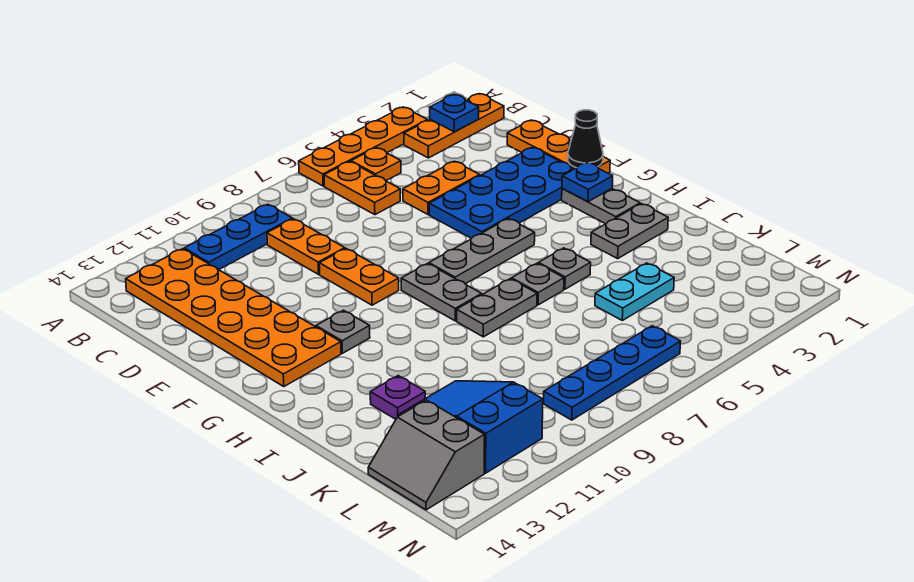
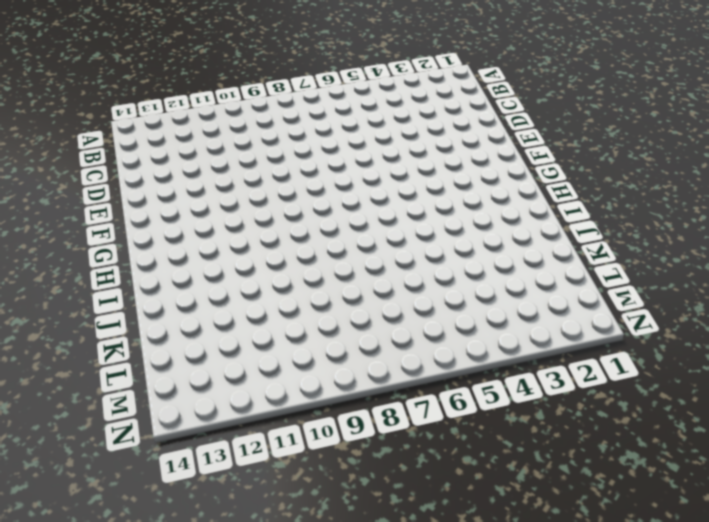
none -> orange plate A3:A6 level 1
none -> orange plate B1:B3 level 1
none -> orange plate B5 level 1

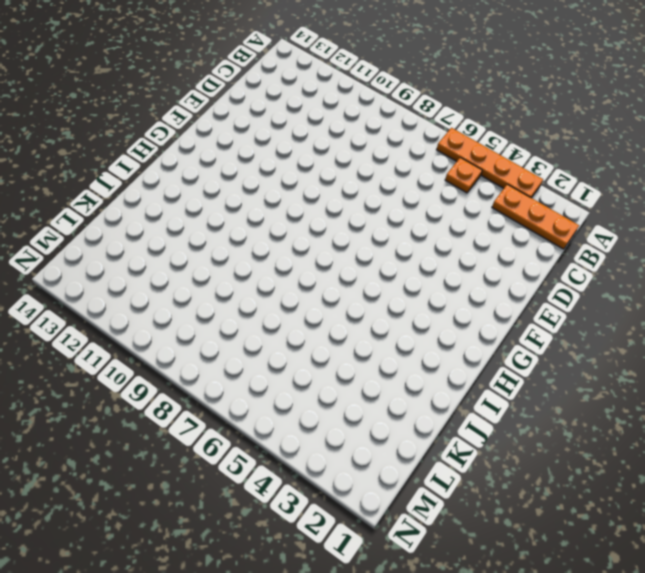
none -> orange plate B6:C6 level 1
none -> blue plate B9:B11 level 1
none -> orange plate B12:G13 level 1

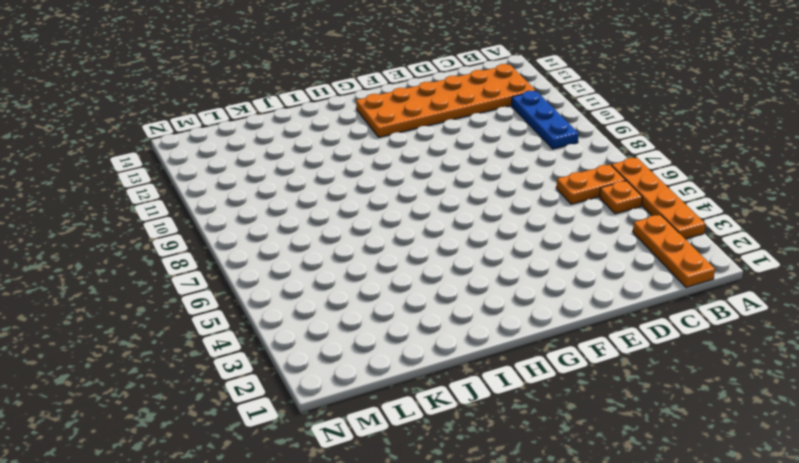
none -> orange plate C9:D9 level 1
none -> orange plate D1:F1 level 1
none -> orange plate D4:D5 level 1

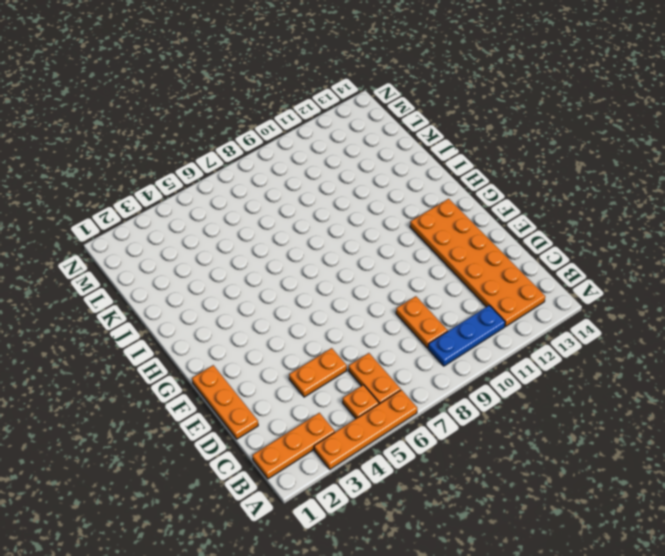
none -> blue plate E2:F5 level 1
none -> orange plate E9:F9 level 1
none -> grey plate G2:H2 level 1

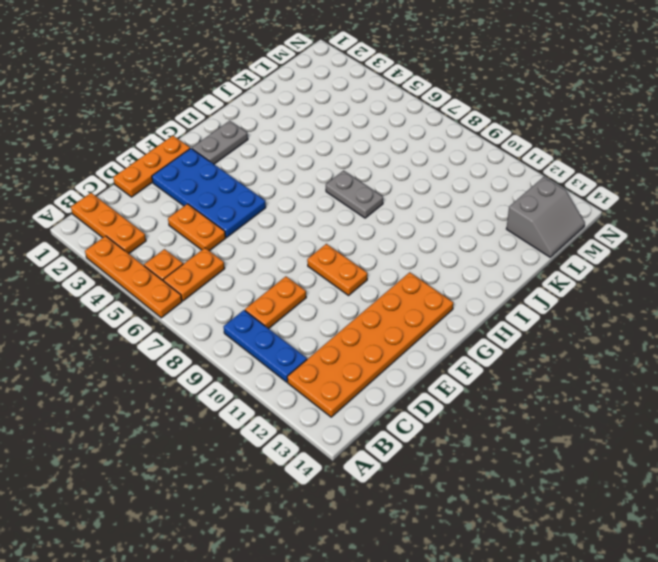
orange plate F9:F10 level 1 -> orange plate E9:F9 level 1
none -> grey plate G5:G7 level 1
none -> grey plate G8:H8 level 1
none -> grey plate G11 level 1

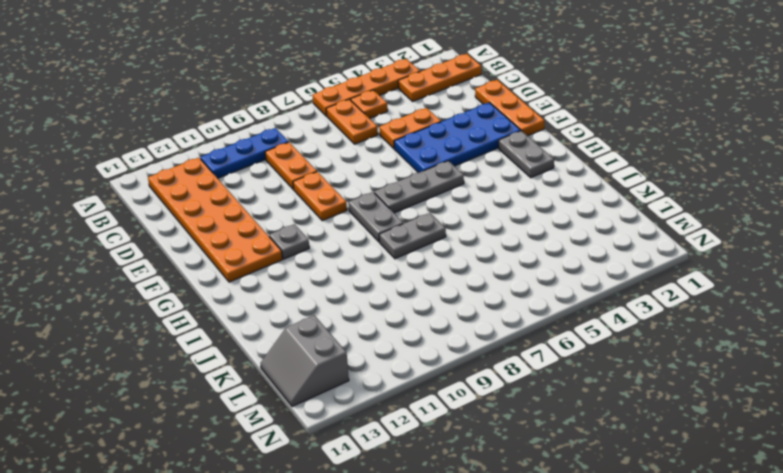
none -> grey plate I2:I3 level 1
none -> grey plate I5 level 1
none -> grey plate I6 level 1

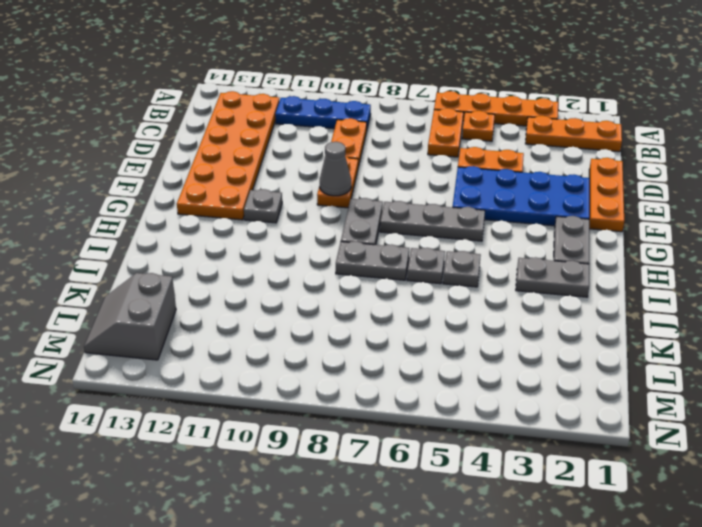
grey cone F9 level 2 -> none
none -> purple plate J12 level 1
none -> cyan plate K4:K5 level 1
none -> blue slope K11:M12 level 1 top M

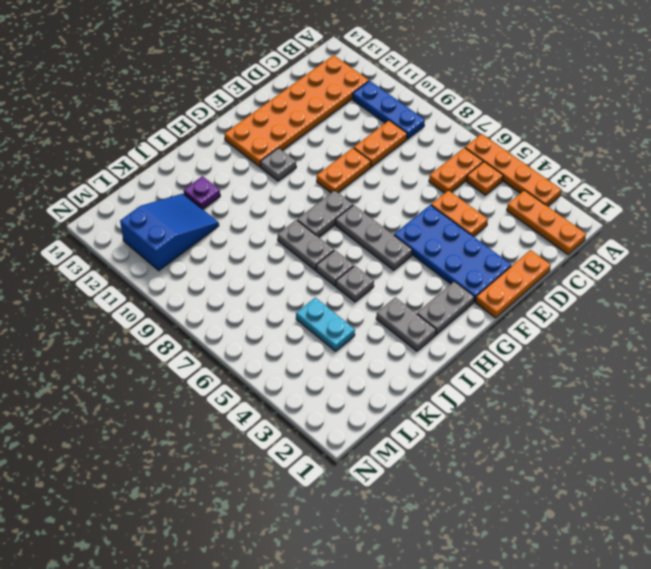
none -> grey slope L13:M14 level 1 top 13
none -> blue plate M6:M9 level 1
none -> blue plate B2 level 2

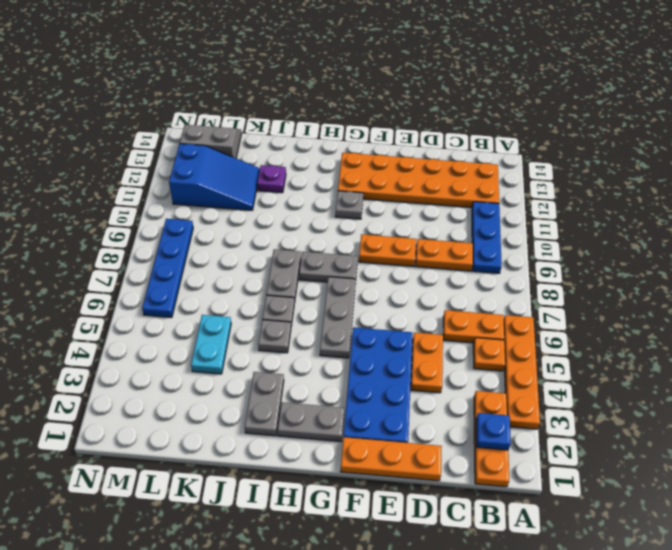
none -> black cone F1 level 2
none -> blue plate G2 level 2

